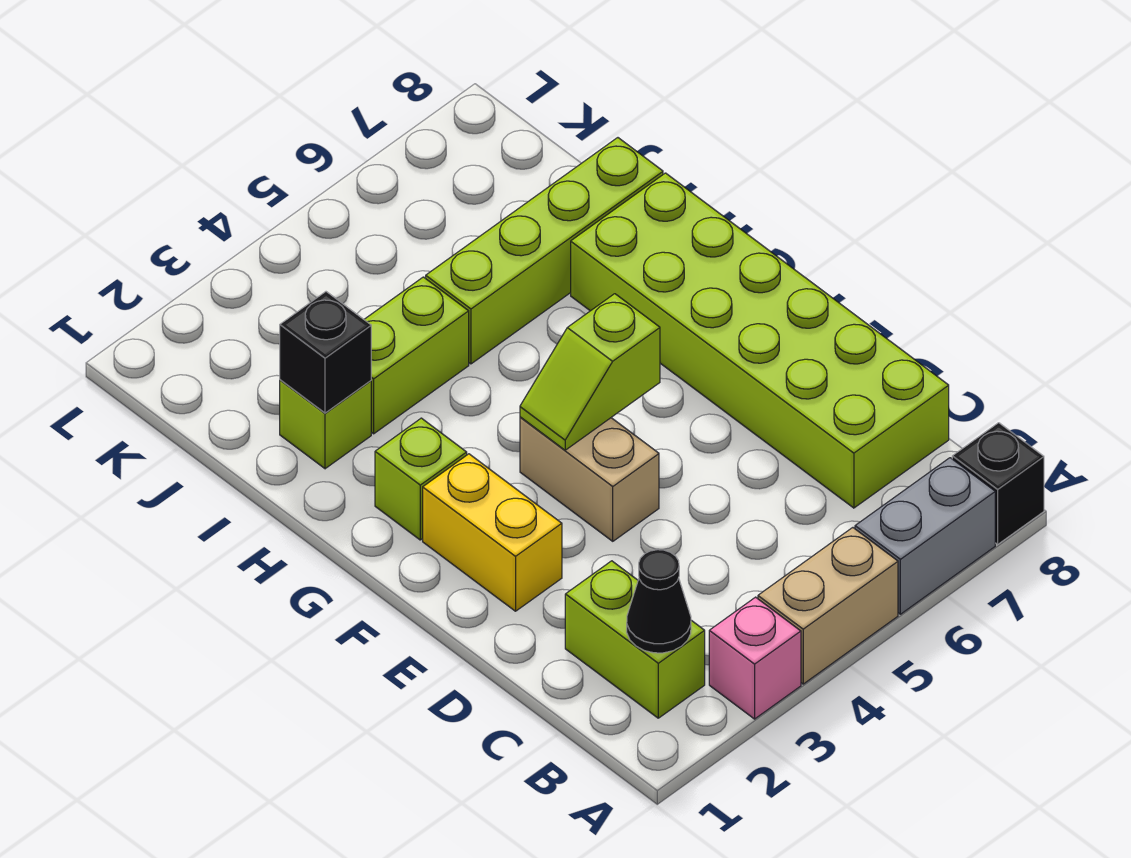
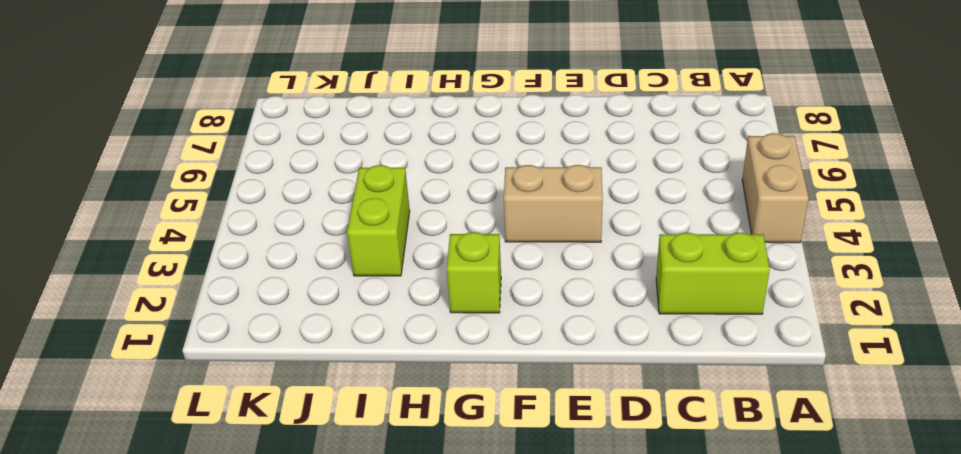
none -> pink brick A3 level 1
none -> grey brick A6:A7 level 1
none -> black brick A8 level 1

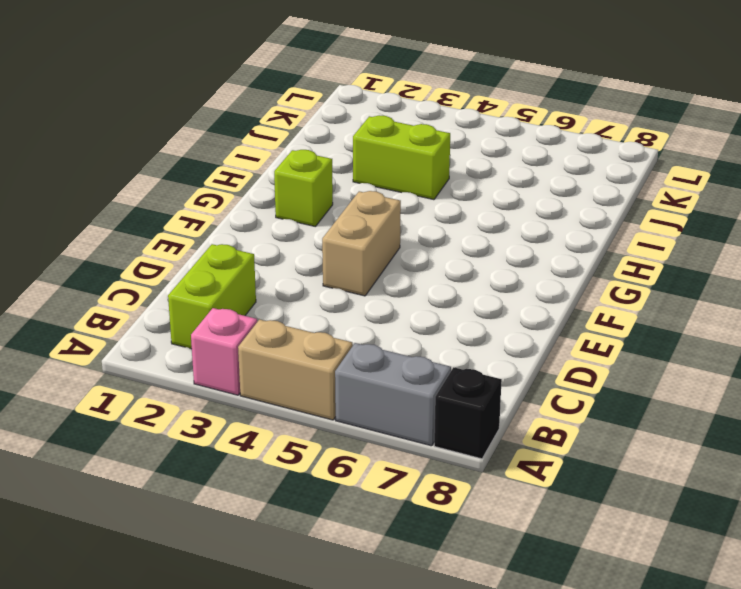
none -> lime brick C7:H8 level 1
none -> yellow brick E2:F2 level 1
none -> lime brick I2 level 1

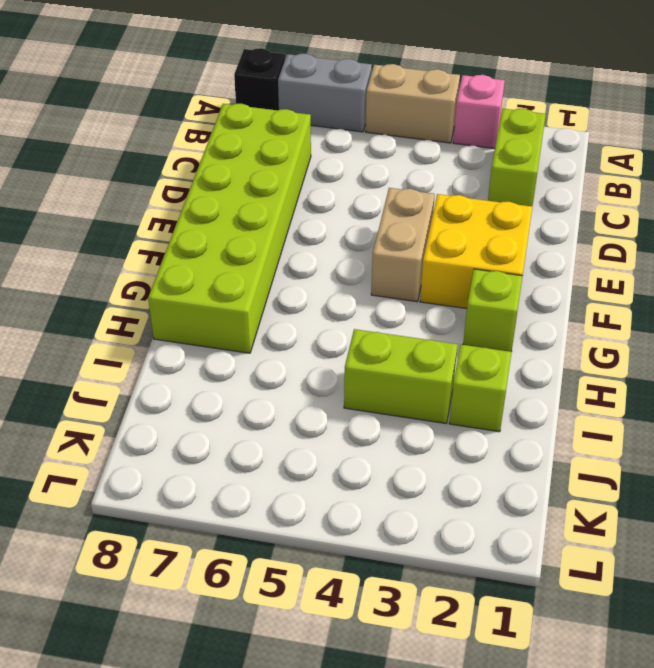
yellow brick E2:F3 level 1 -> yellow brick E2:F2 level 1
none -> lime brick I5:I8 level 1
none -> black cone B2 level 2
none -> lime slope F4:F5 level 2 top 5

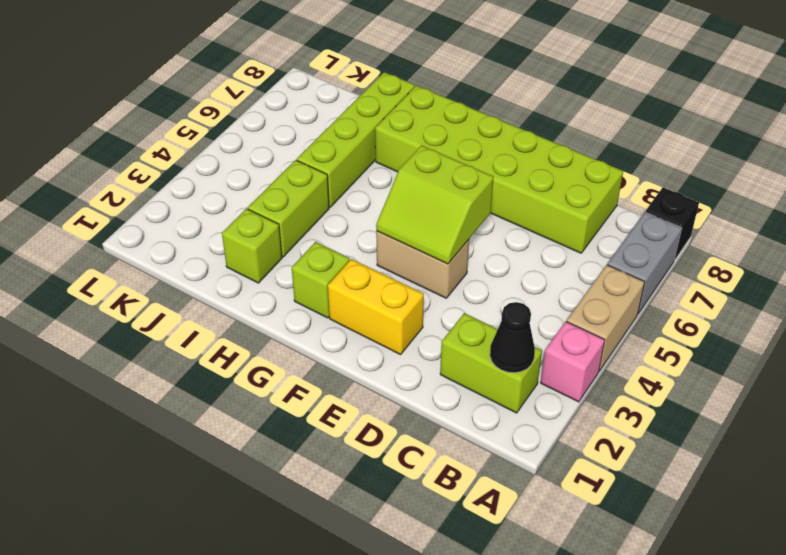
lime slope E4:F5 level 2 top 5 -> lime slope F4:F5 level 2 top 5
none -> black brick I2 level 2

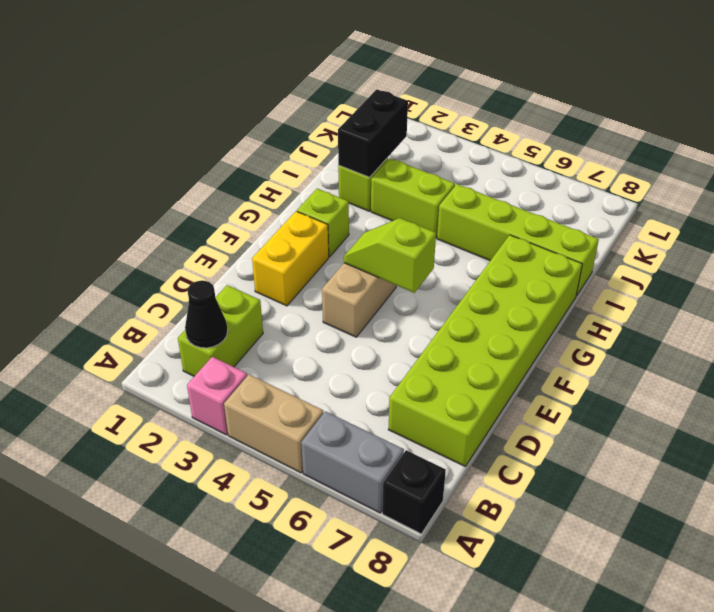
black brick I2:J2 level 2 -> black brick I2 level 2

